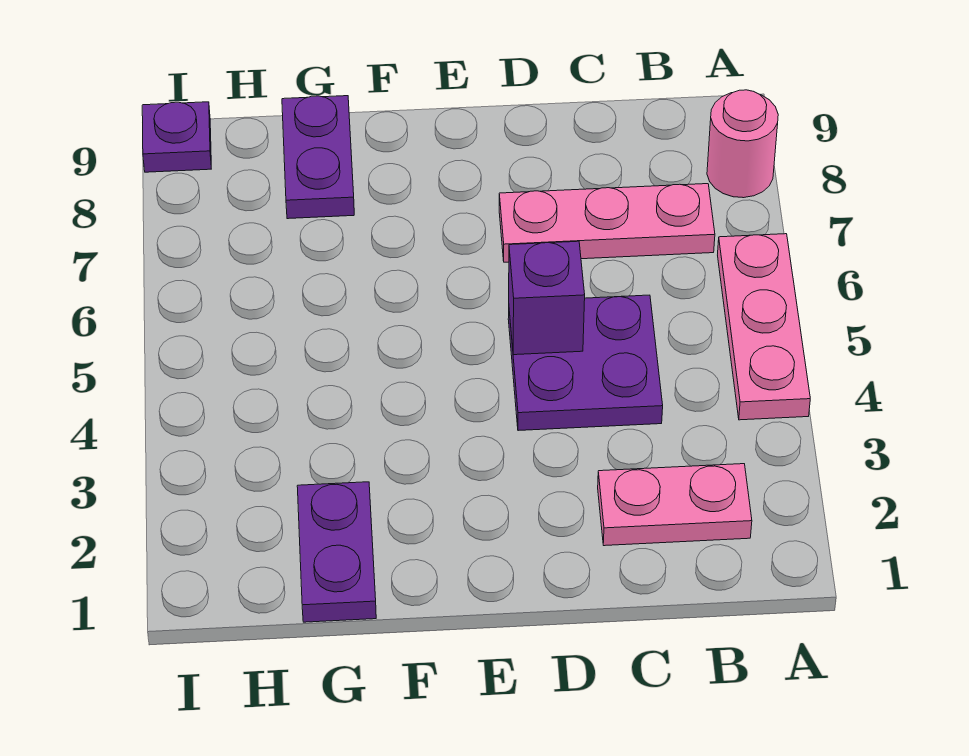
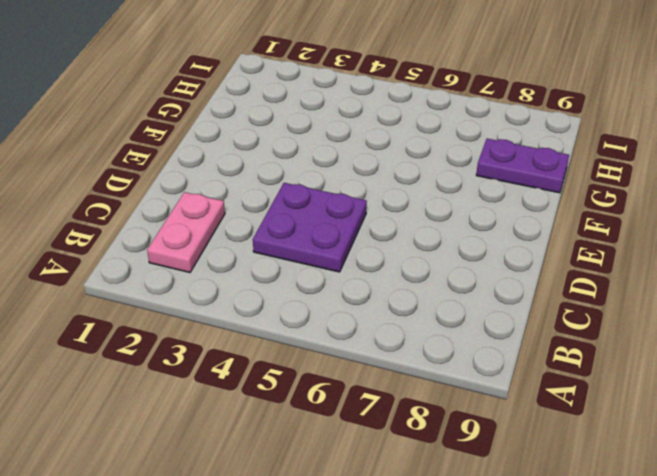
none -> pink plate A4:A6 level 1
none -> pink round brick A8 level 1

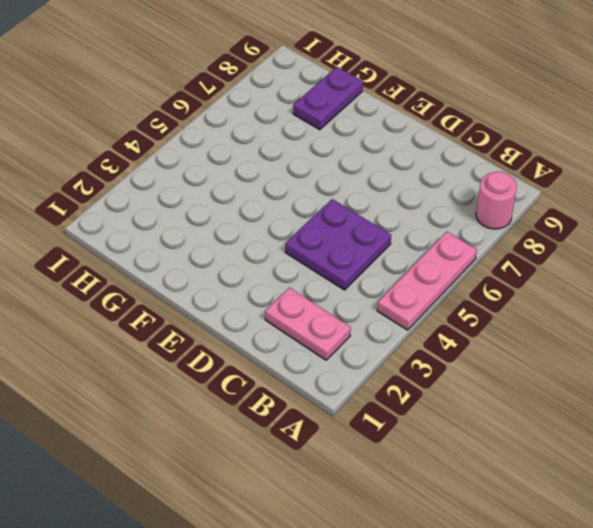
none -> pink plate B7:D7 level 1
none -> purple plate G1:G2 level 1

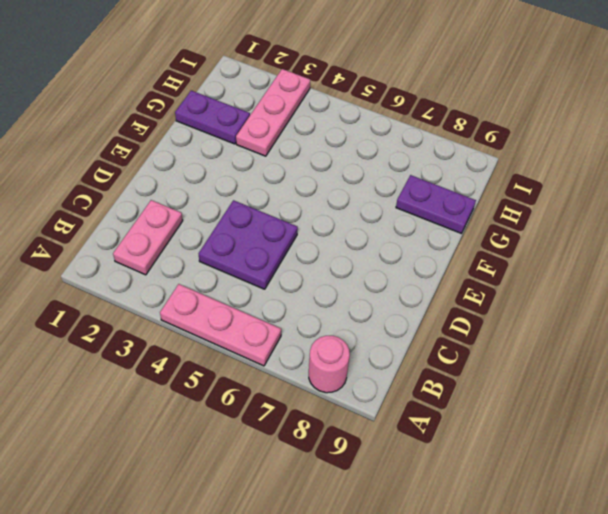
pink plate G3:I3 level 1 -> pink plate B7:D7 level 1
none -> purple plate I9 level 1
none -> purple brick D5 level 2

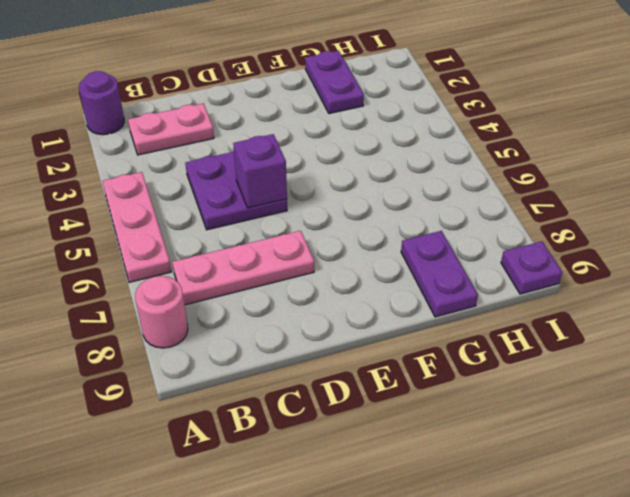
purple round brick A1 level 1 -> none

